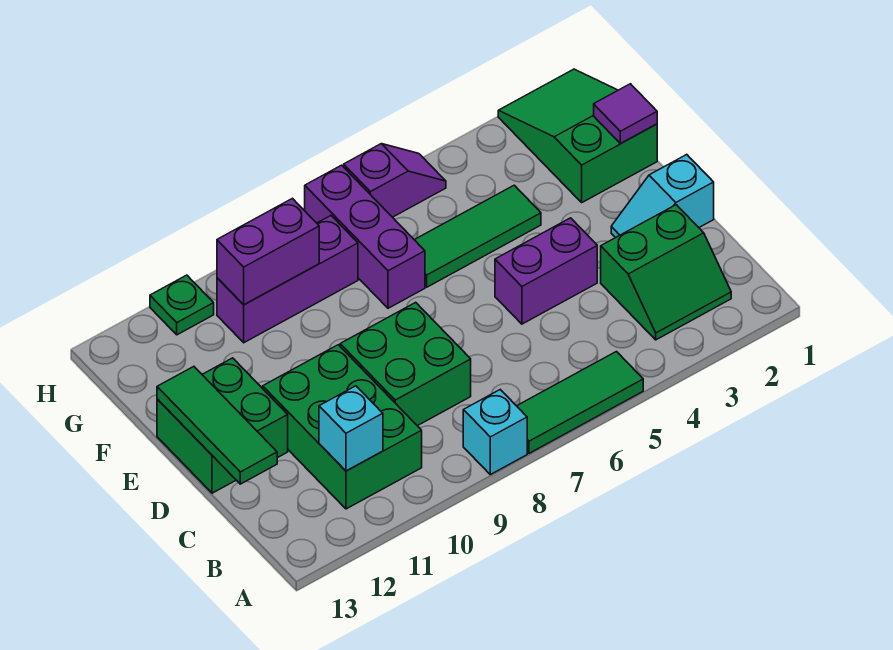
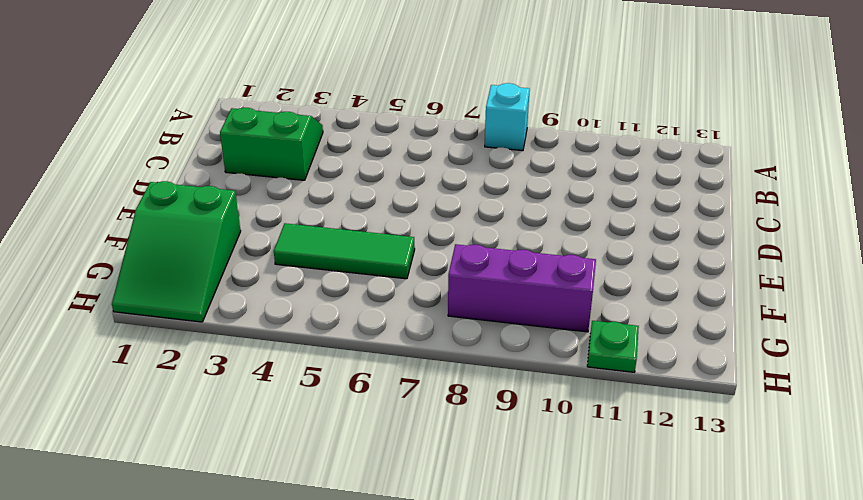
none -> green tile A5:A7 level 1
none -> green brick B10:D11 level 1
none -> green brick C8:D9 level 1

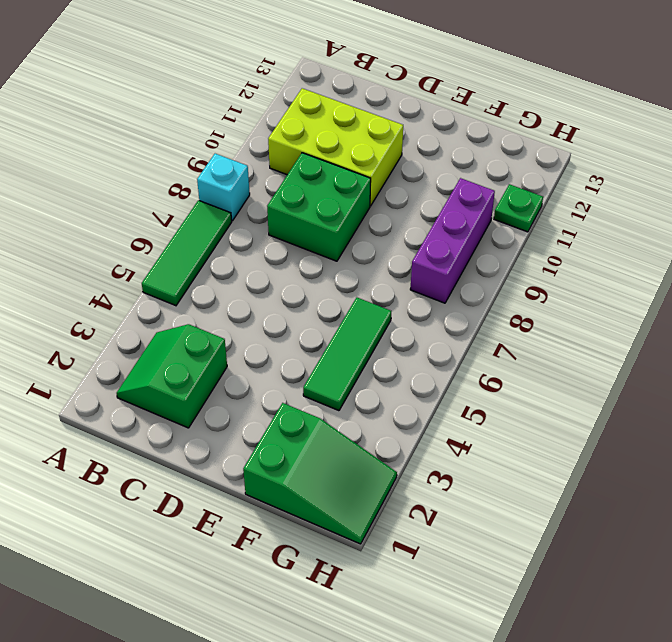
lime brick B10:D11 level 1 -> green brick B10:D11 level 1
none -> cyan slope D1:D2 level 1 top 1
none -> purple brick D4:D5 level 1
none -> green brick D12:E13 level 1

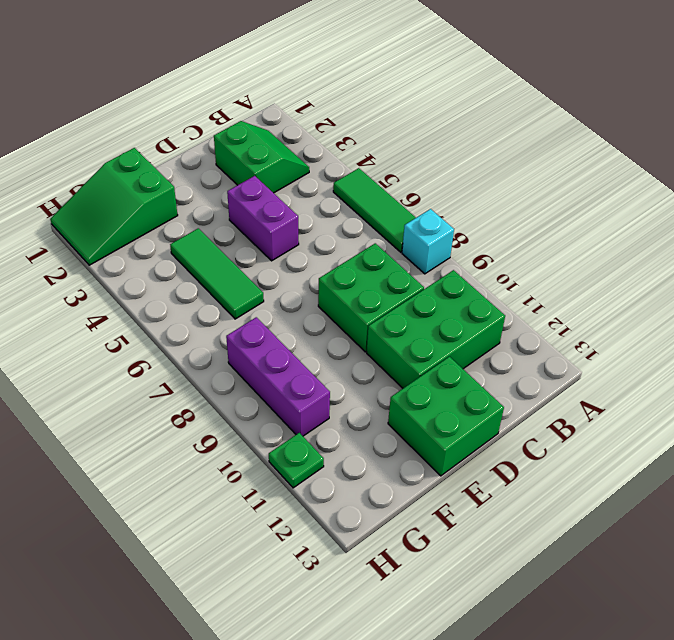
none -> cyan slope D1:D2 level 1 top 1
none -> purple brick F7:H7 level 1
none -> purple slope H5:H6 level 1 top 6

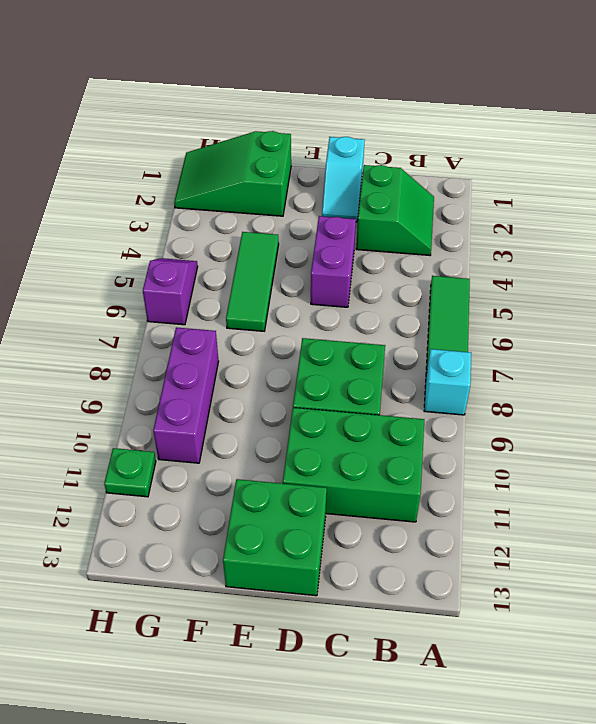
none -> purple brick F7:H7 level 1
none -> cyan brick B11 level 2
none -> green tile C13:E13 level 2

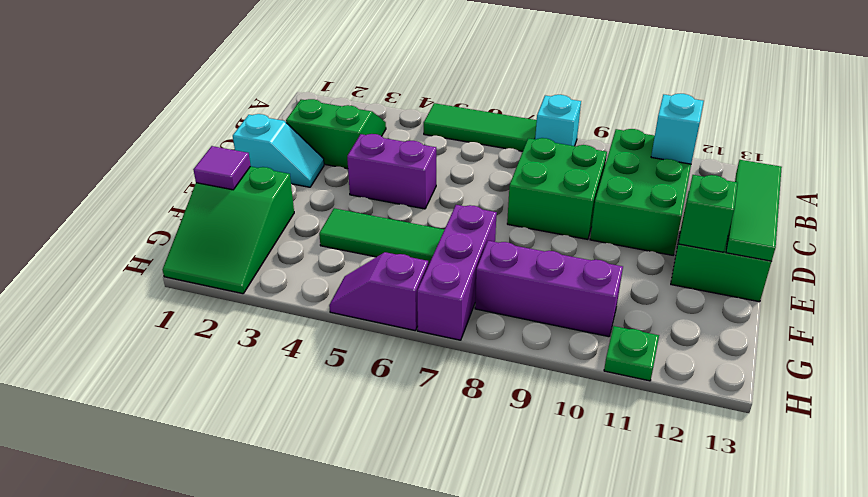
green brick E12 level 2 -> none
none -> purple brick G9:G10 level 2

